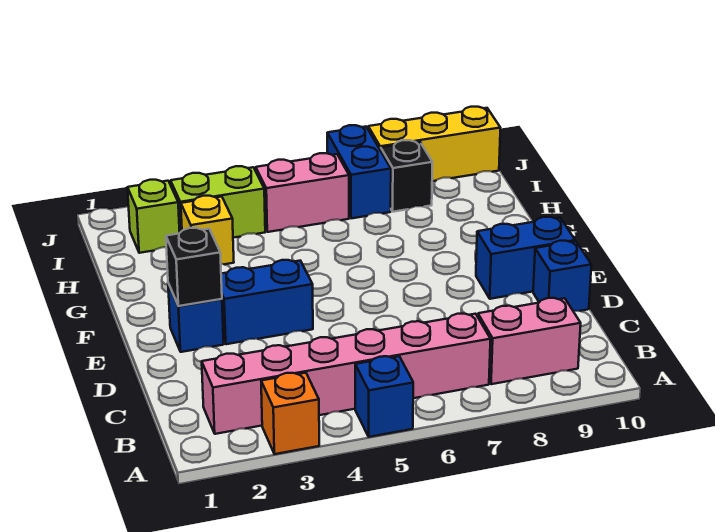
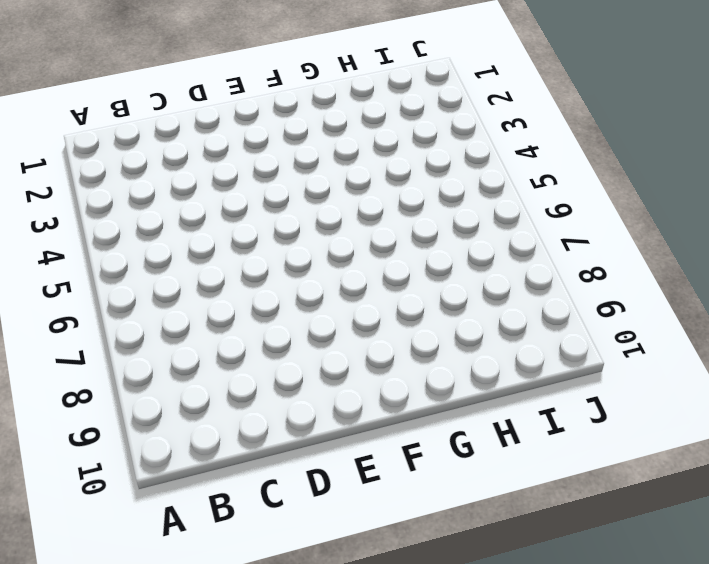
none -> orange brick A3 level 1
none -> blue brick A5 level 1
none -> pink brick B2:B7 level 1

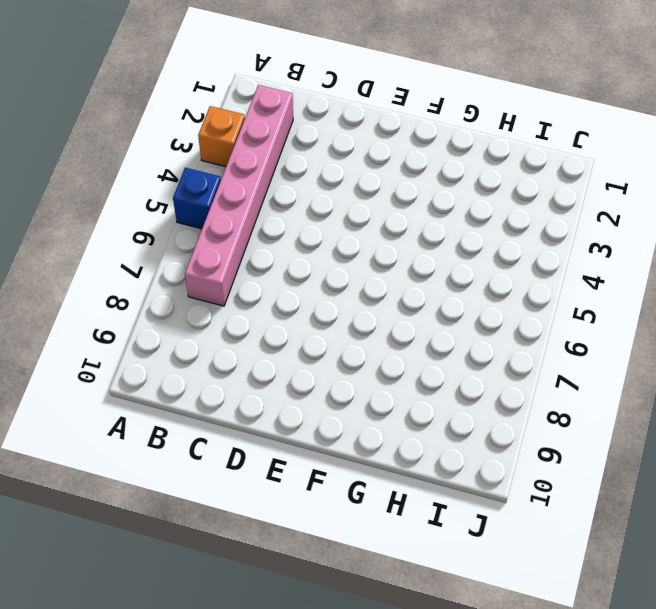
none -> pink brick B8:B9 level 1
none -> blue brick D10 level 1
none -> blue brick E2 level 1

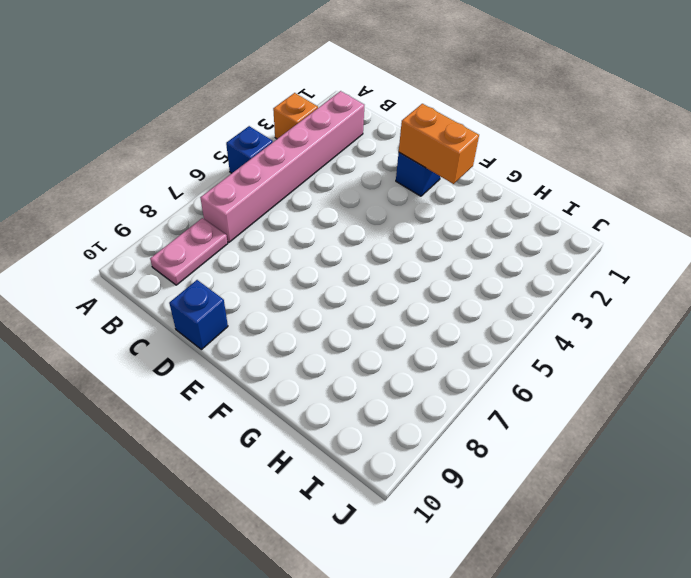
pink plate B8:B9 level 1 -> pink brick B8:B9 level 1
orange brick E2:F2 level 2 -> black brick E2 level 2
none -> blue brick E3:E4 level 1
none -> blue brick E9:E10 level 1
none -> yellow brick H3 level 1

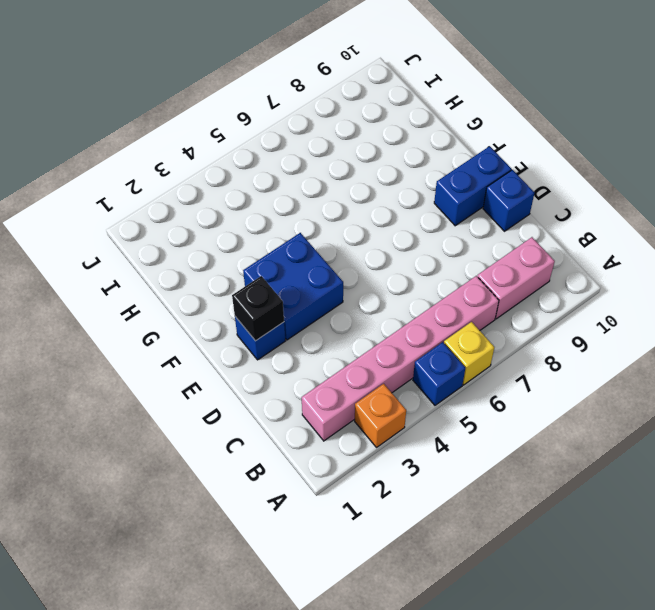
yellow brick A6 level 1 -> yellow brick H3 level 1
blue brick E3:F4 level 1 -> blue brick E3:E4 level 1
none -> lime brick I2 level 1
none -> lime brick I3:I4 level 1
none -> pink brick I5:I6 level 1

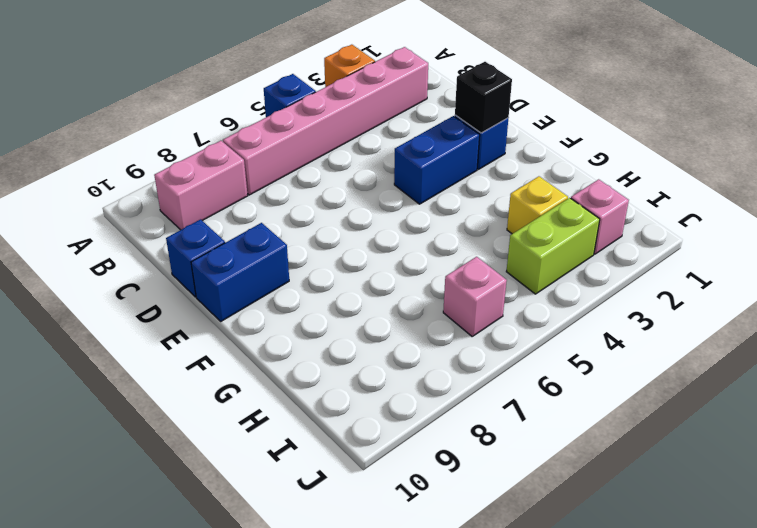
pink brick I2 level 1 -> lime brick I2 level 1
pink brick I6 level 1 -> pink brick I5:I6 level 1
none -> blue brick I7:J7 level 1
none -> black brick I8 level 1
none -> yellow brick J8:J10 level 1

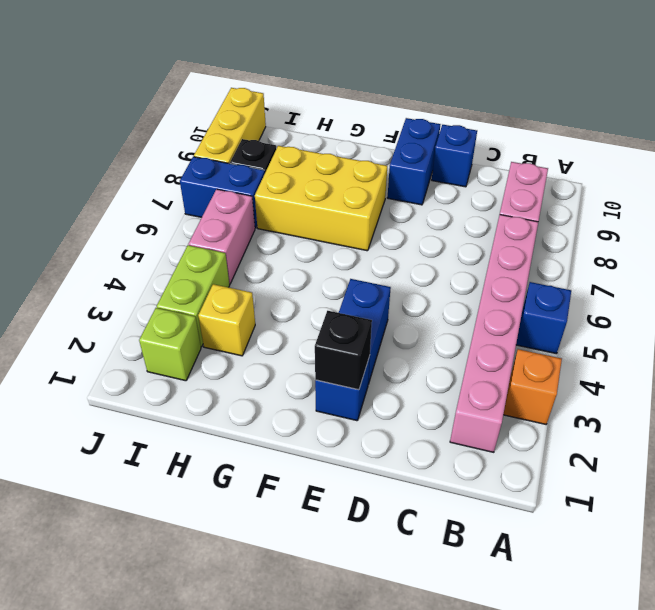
yellow brick F7:H8 level 1 -> none

